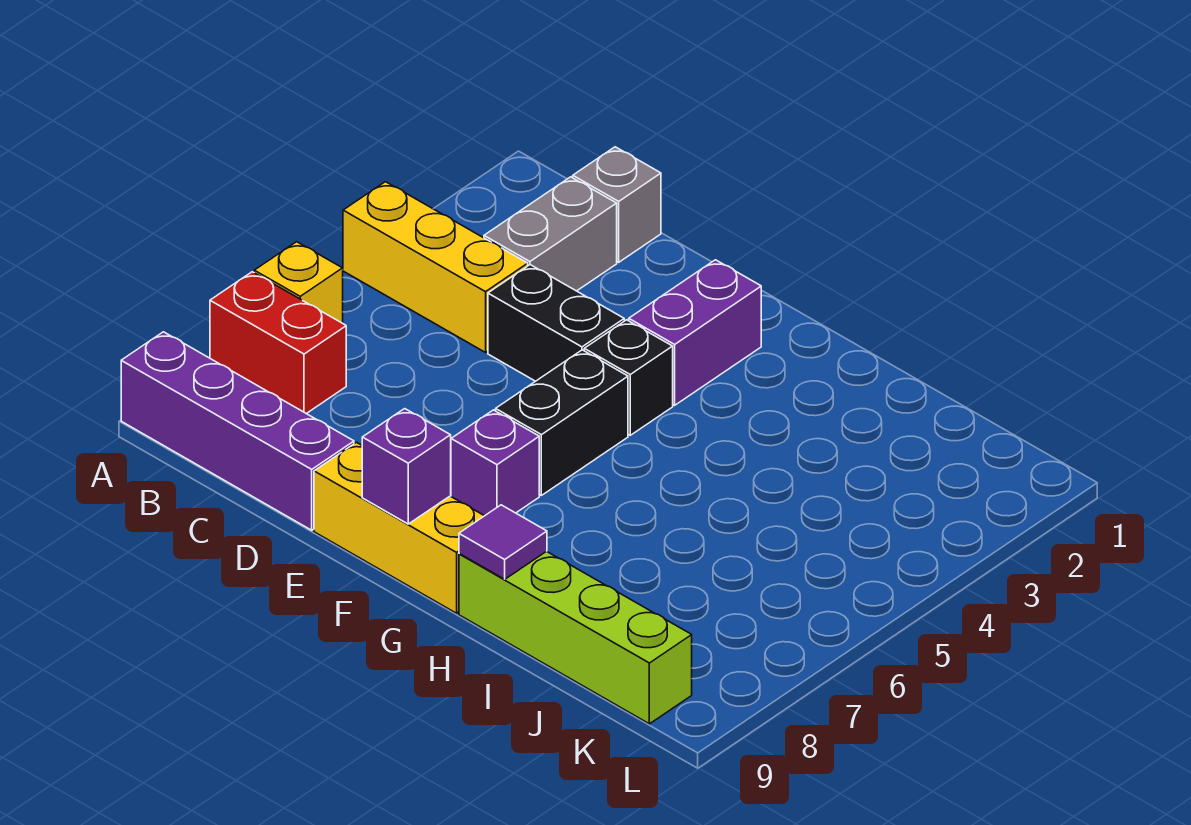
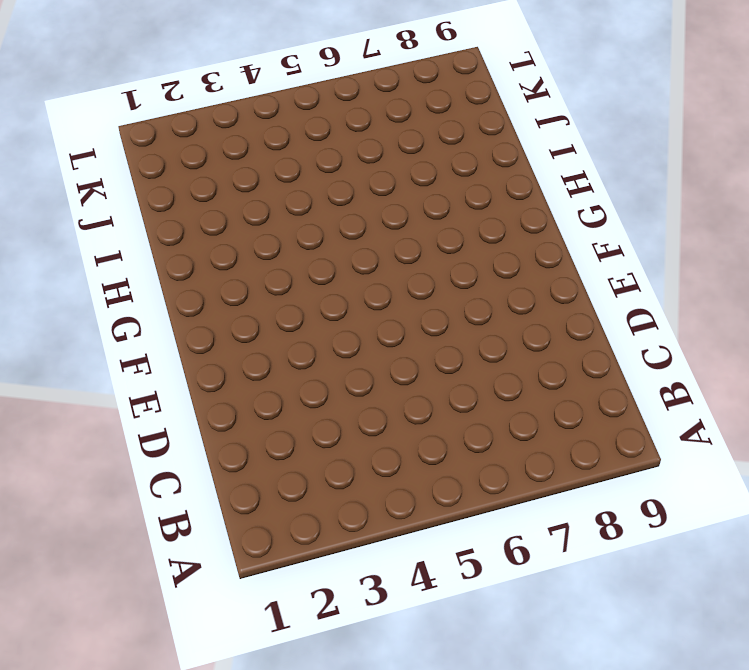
none -> yellow brick A4:C4 level 1
none -> yellow brick A6 level 1
none -> red brick A7:B7 level 1

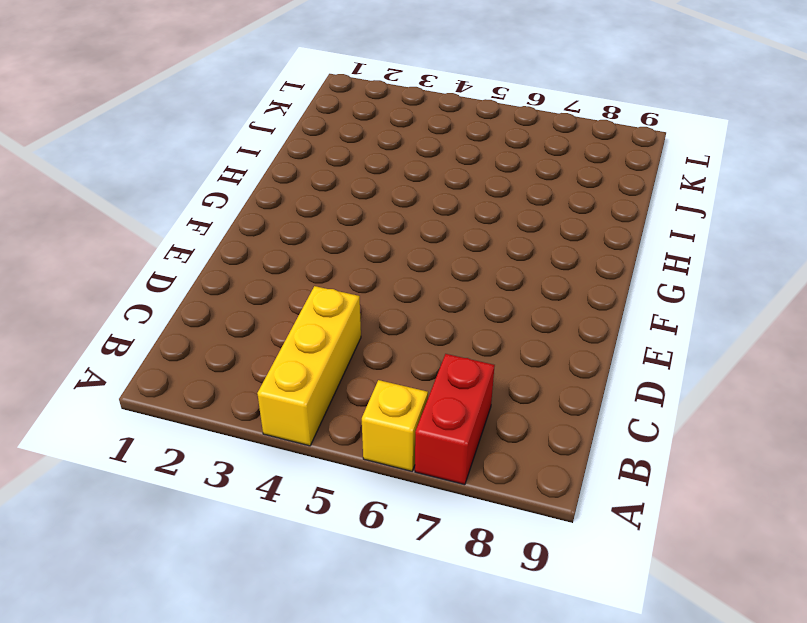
none -> purple brick A9:D9 level 1
none -> grey brick C1 level 1
none -> grey brick C2:C3 level 1

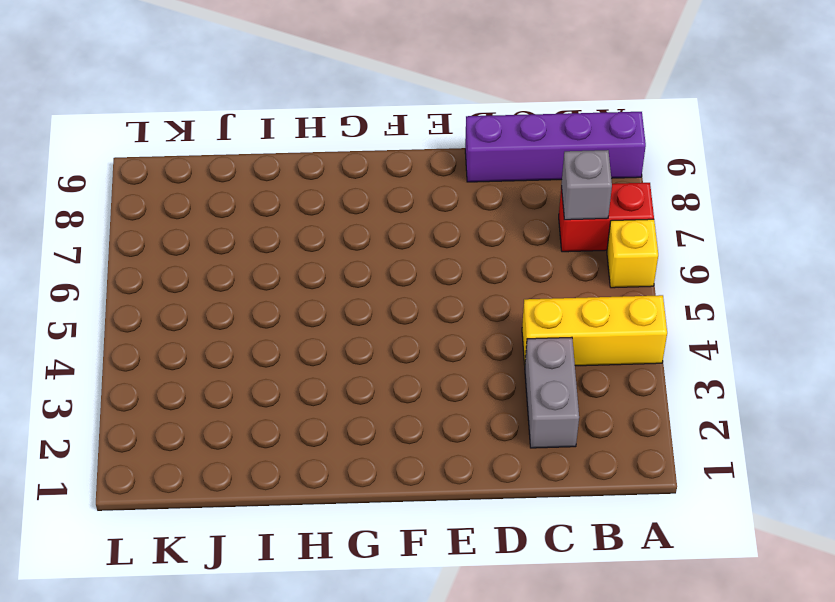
grey brick B7 level 2 -> grey brick C1 level 1
none -> black brick D4:E4 level 1
none -> yellow brick E9:G9 level 1
none -> purple brick F2:F3 level 1

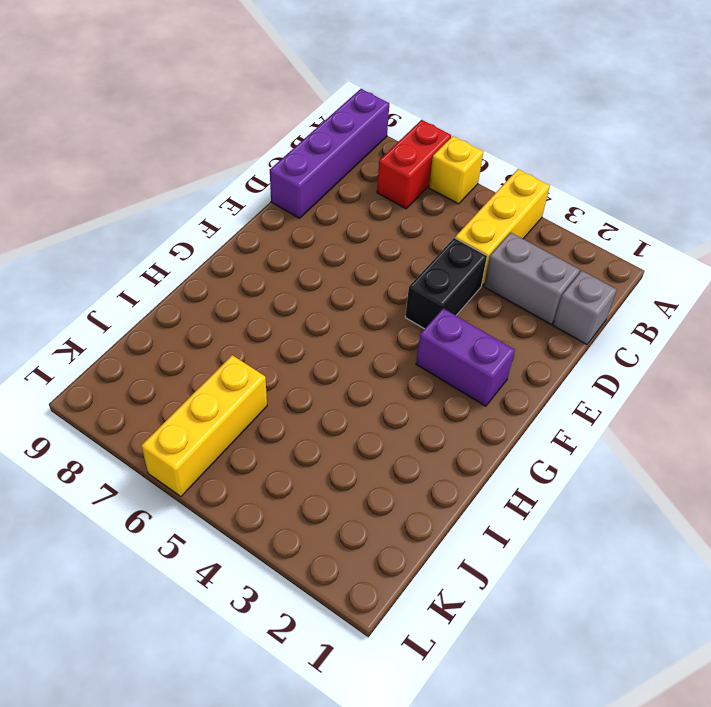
yellow brick J6:L6 level 1 -> yellow brick E9:G9 level 1
none -> black brick F4 level 1
none -> black brick F5:F6 level 1
none -> purple brick F7 level 1

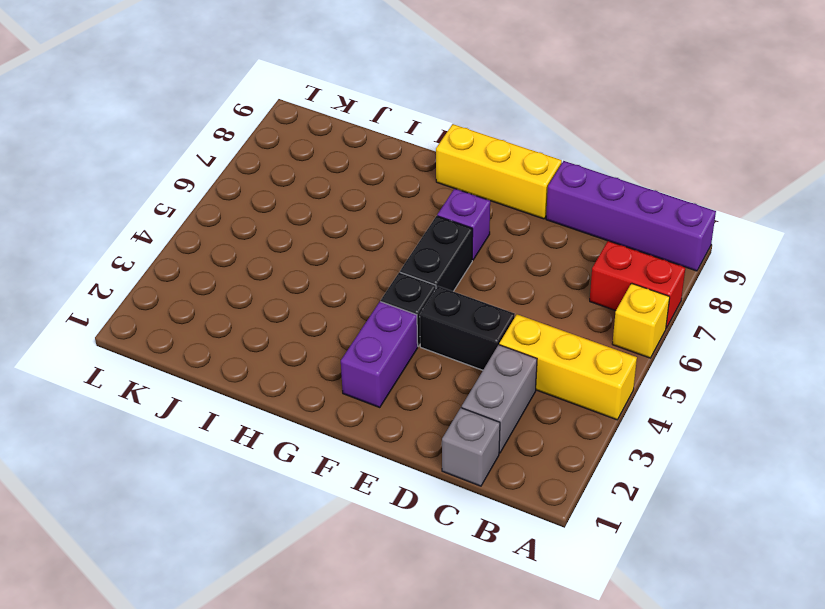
none -> lime brick H9:K9 level 1
none -> purple brick F9 level 2
none -> purple tile H9 level 2

